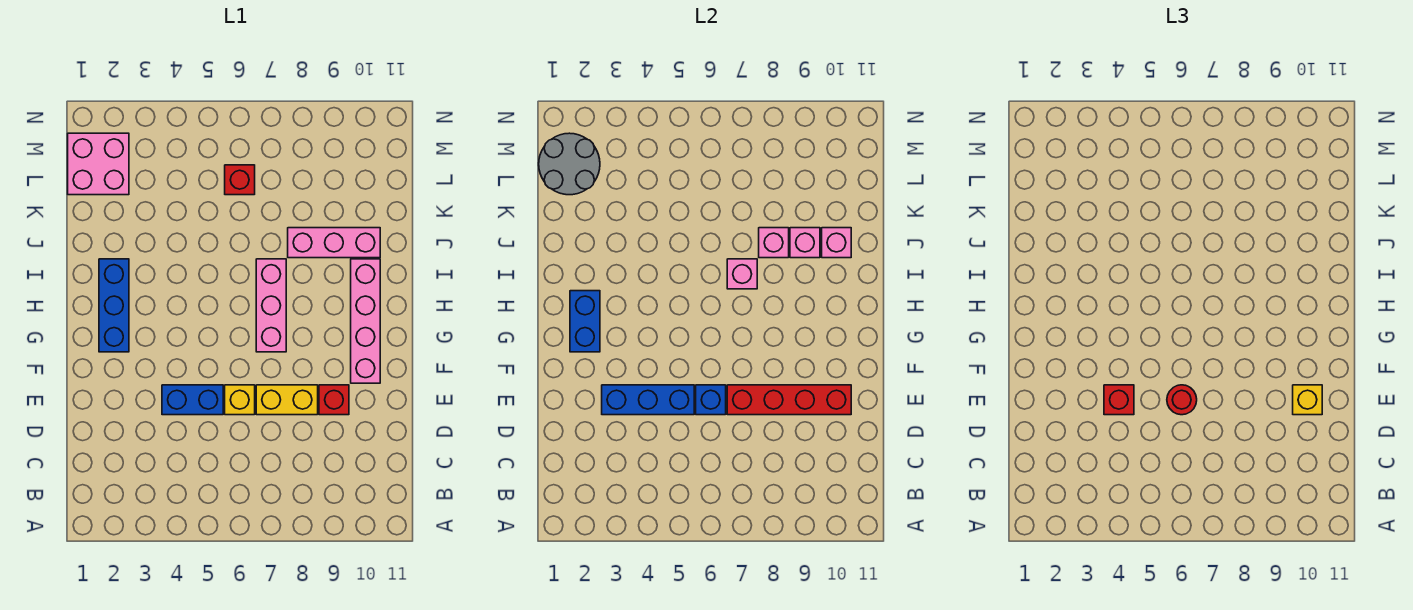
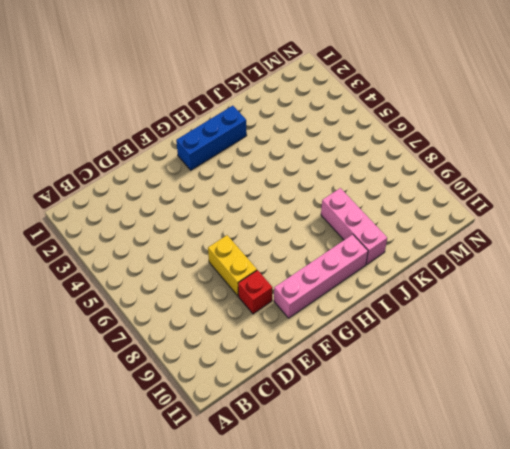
none -> blue brick E4:E5 level 1
none -> yellow brick E6 level 1
none -> pink brick G7:I7 level 1

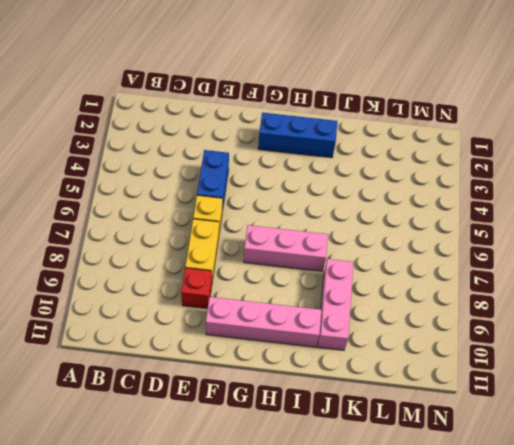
none -> pink brick L1:M2 level 1
none -> red brick L6 level 1
none -> blue brick E3:E5 level 2

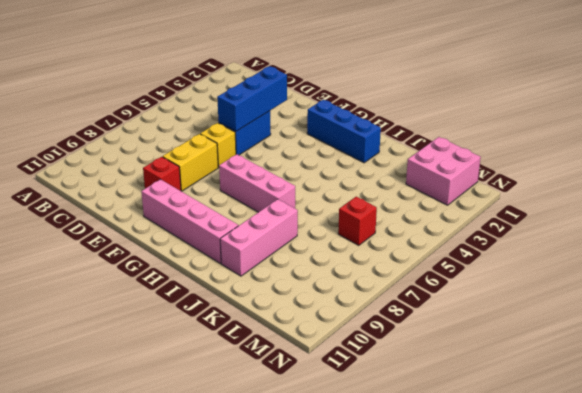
none -> blue brick E6 level 2
none -> red brick E7:E10 level 2
none -> blue brick G2:H2 level 2

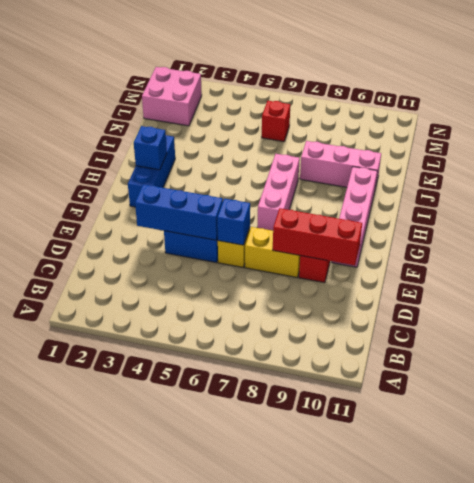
red brick E8:E10 level 2 -> red brick E7:E10 level 2
blue brick H2 level 2 -> blue brick G2:H2 level 2
none -> pink brick I7 level 2
none -> pink brick J8 level 2
none -> pink brick J9 level 2

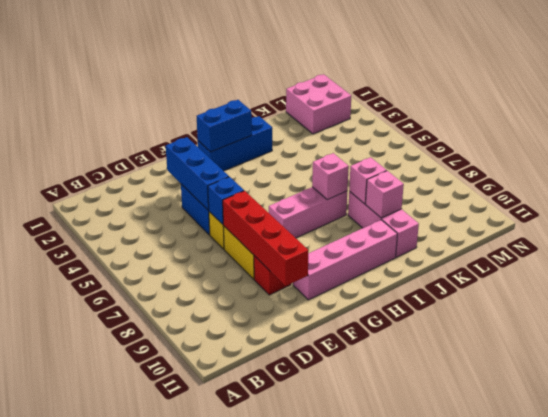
none -> red brick L6 level 1
none -> pink brick J10 level 2
none -> grey round brick L1:M2 level 2

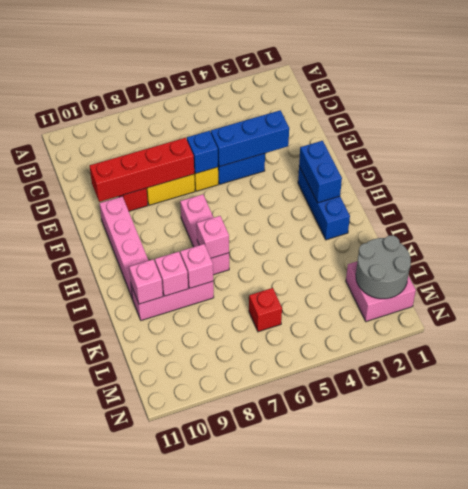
none -> red brick E4 level 3
none -> red round brick E6 level 3
none -> yellow brick E10 level 3

